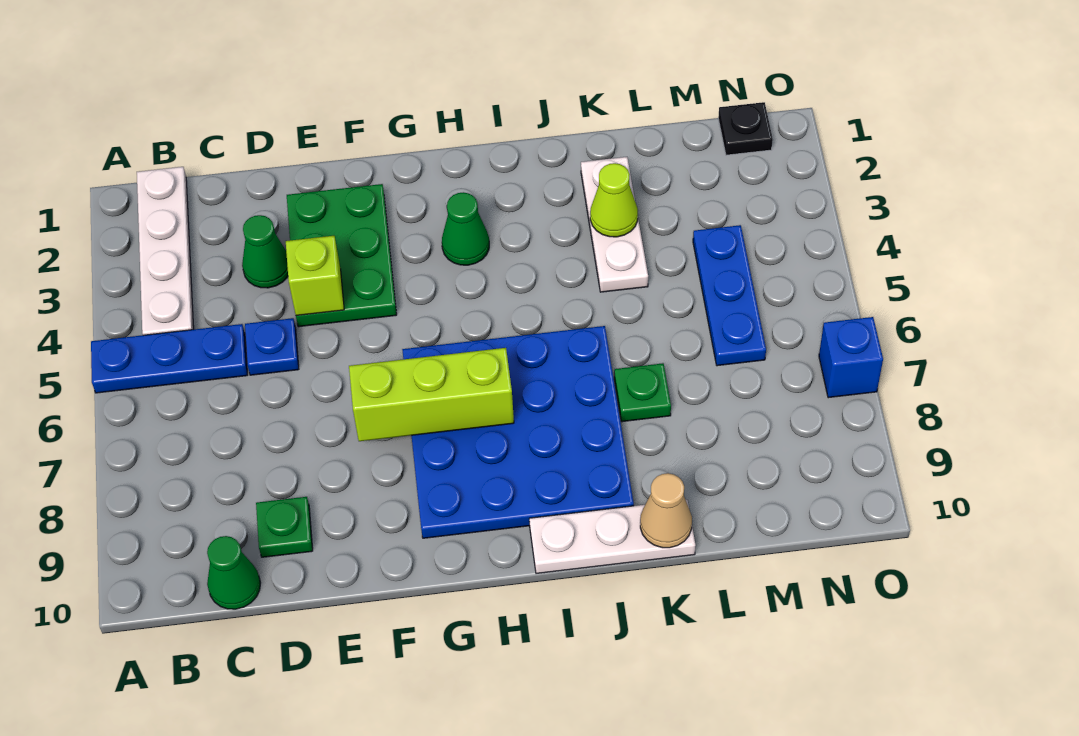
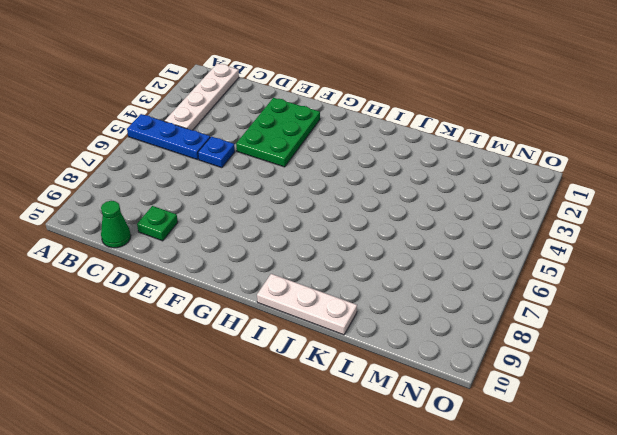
none -> green cone D3 level 1
none -> blue plate G6:J9 level 1
none -> green cone H3 level 1

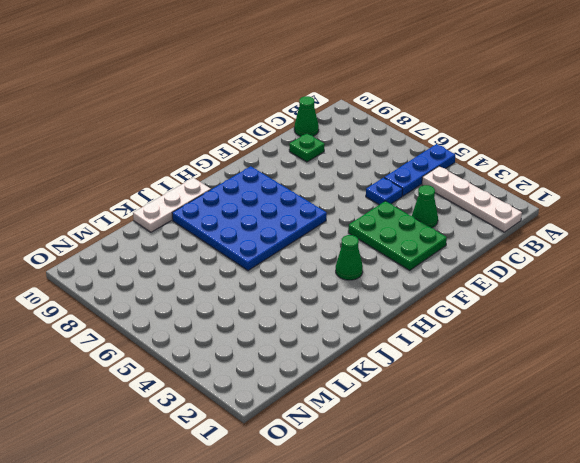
none -> white plate K2:K4 level 1
none -> green plate K7 level 1
none -> blue plate M4:M6 level 1

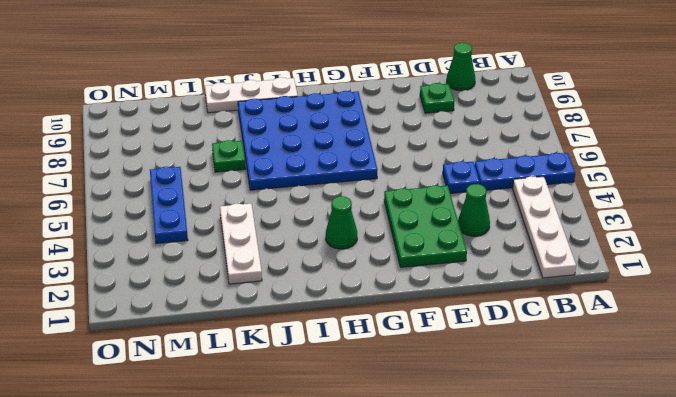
none -> black plate N1 level 1
none -> blue brick O7 level 1
none -> lime brick E4 level 2

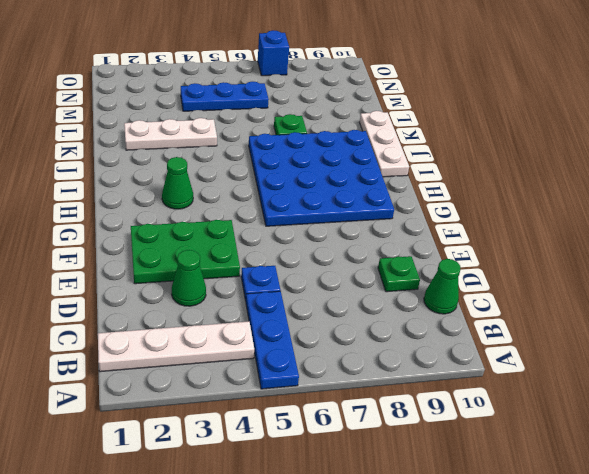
none -> black plate N1 level 1
none -> lime brick E4 level 2
none -> lime brick F7:H7 level 2

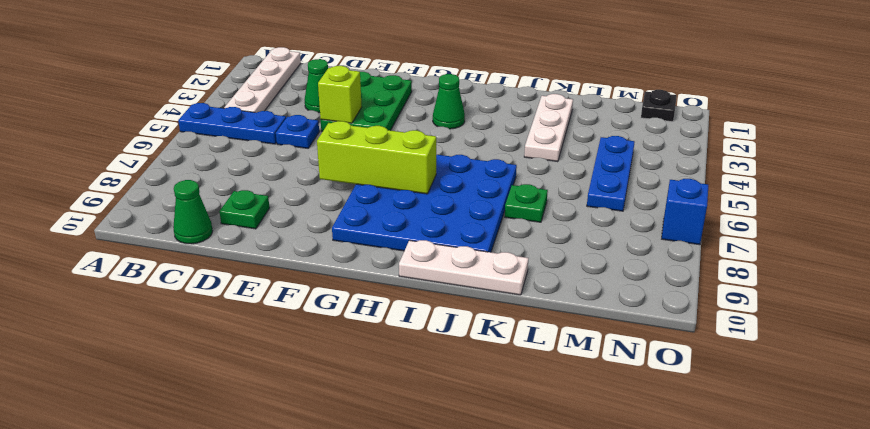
none -> lime cone K3 level 2
none -> tan cone K10 level 2

